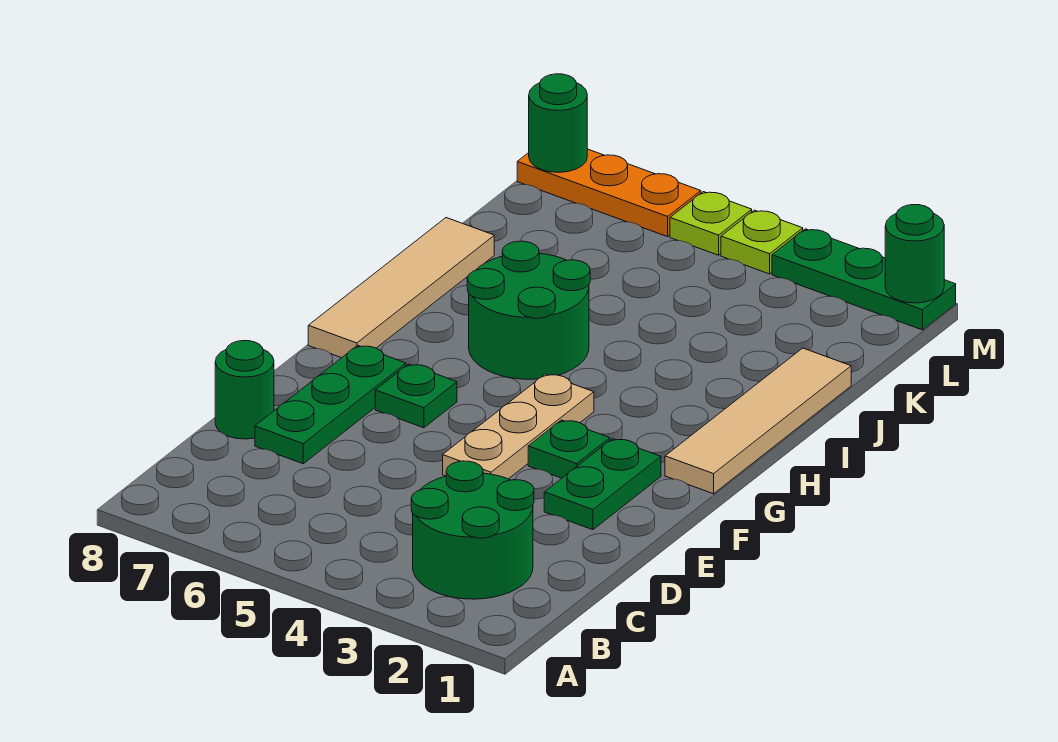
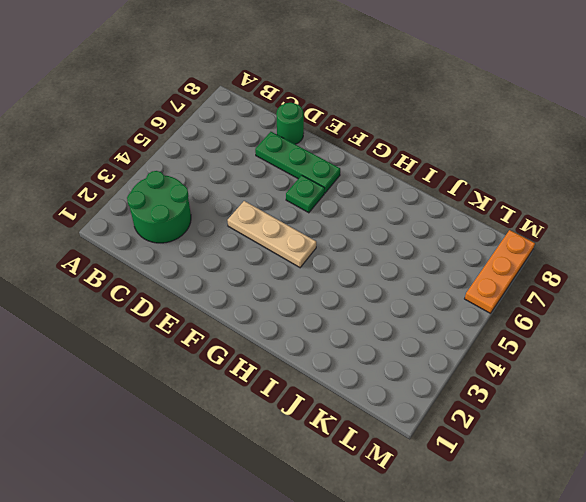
none -> green plate E2:F2 level 1
none -> green plate F3 level 1
none -> tan tile G1:J1 level 1

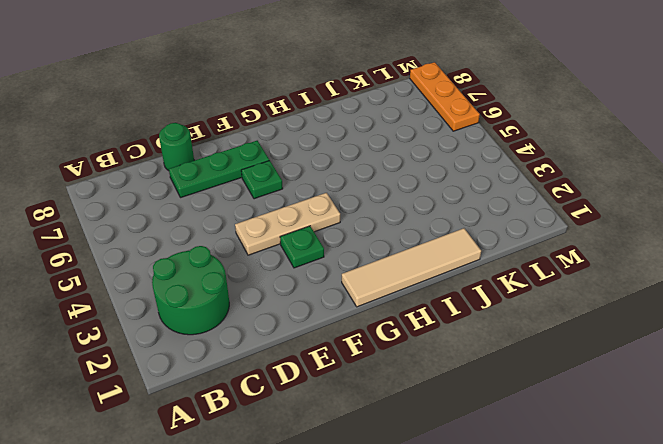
none -> green plate E2:F2 level 1
none -> tan tile G8:J8 level 1
none -> green round brick H5:I6 level 1

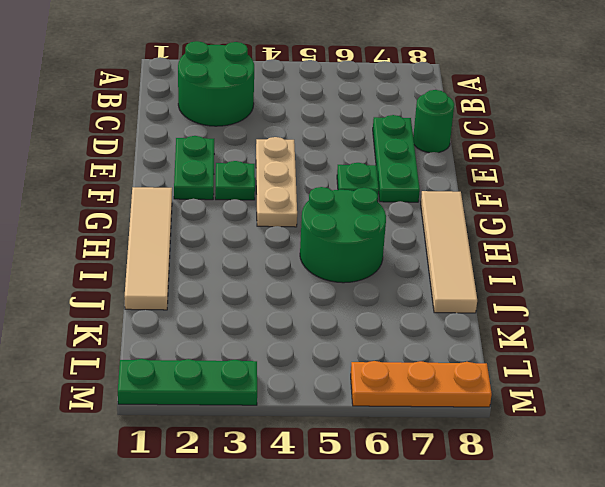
none -> lime plate M4 level 1
none -> lime plate M5 level 1
none -> green round brick M1 level 2

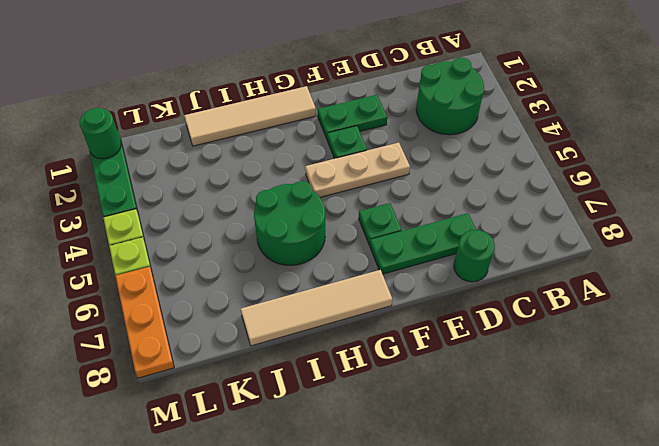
none -> green round brick M8 level 2

